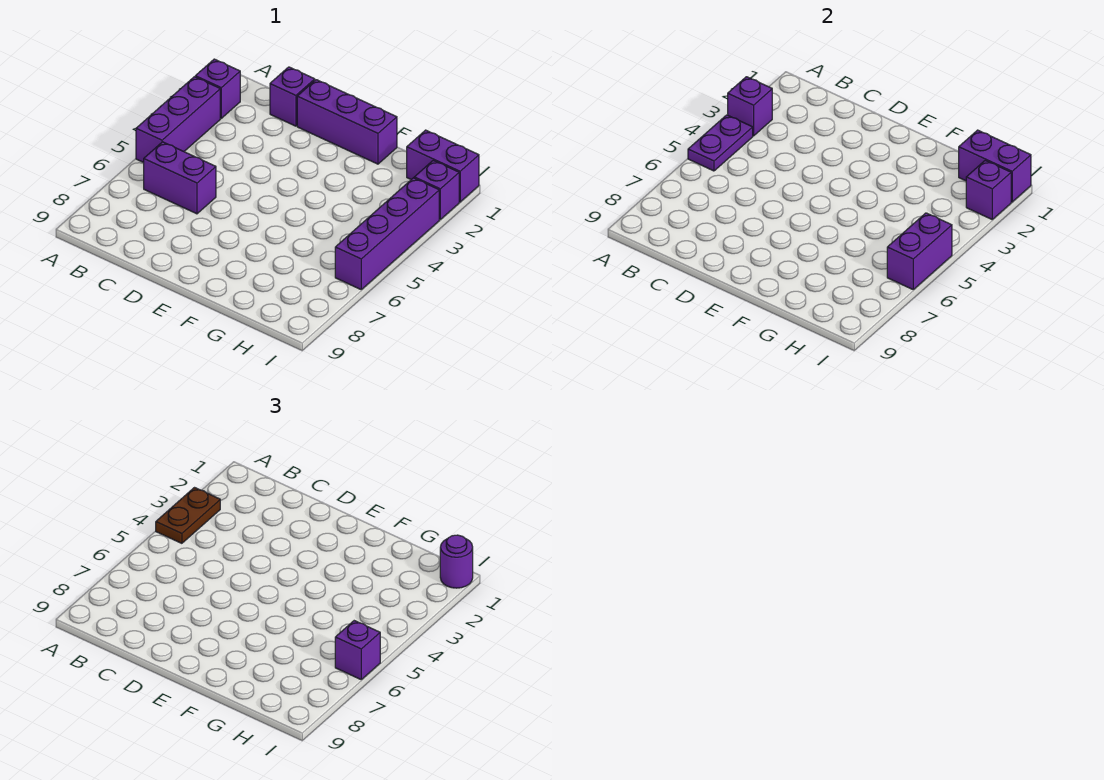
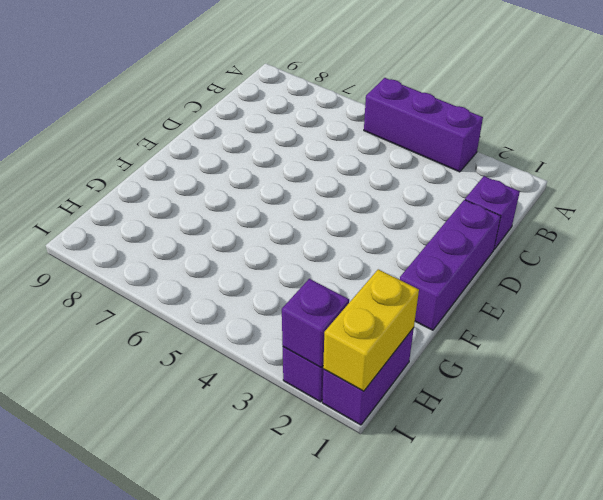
yellow brick H1:I1 level 2 -> purple brick H1:I1 level 2
none -> purple brick A2 level 1
none -> purple brick B6:C6 level 1
none -> purple brick I3:I6 level 1

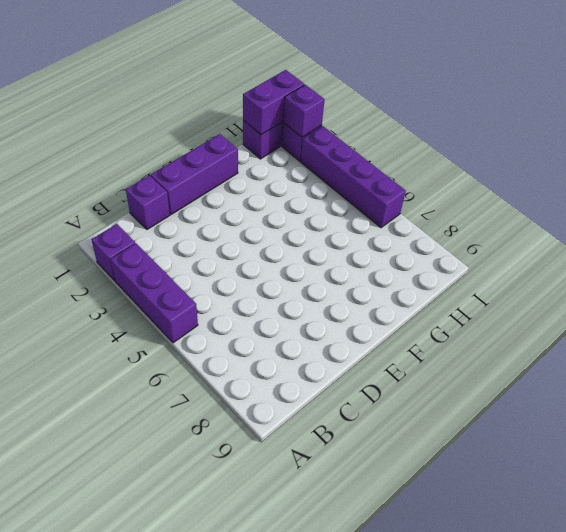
none -> purple brick B6:C6 level 1
none -> purple brick A3 level 2
none -> purple plate A4:A5 level 2

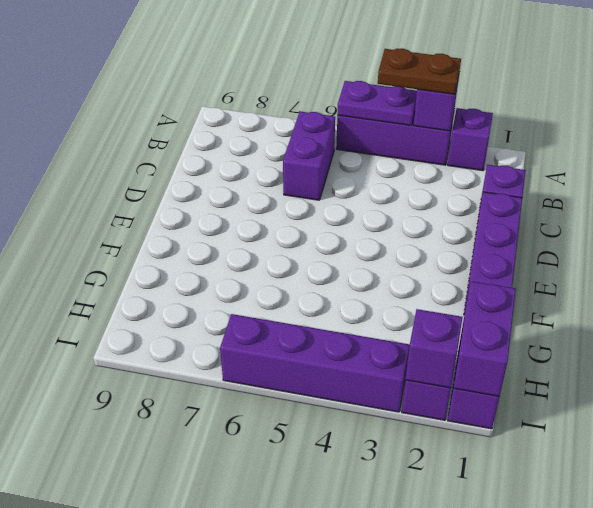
none -> purple brick I5:I6 level 2
none -> purple round brick I1 level 3
none -> purple brick I6 level 3

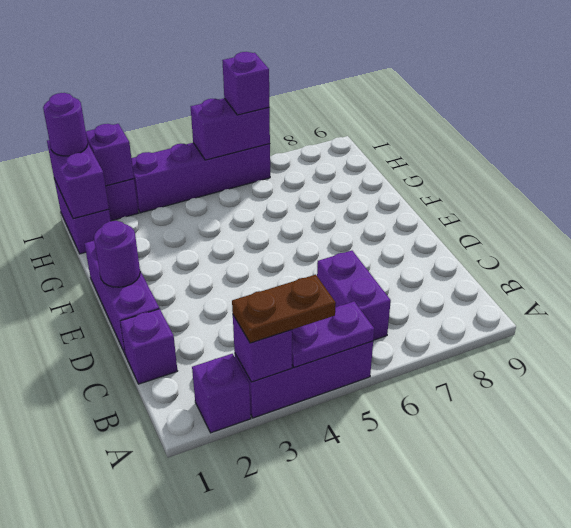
purple round brick E1 level 2 -> none

